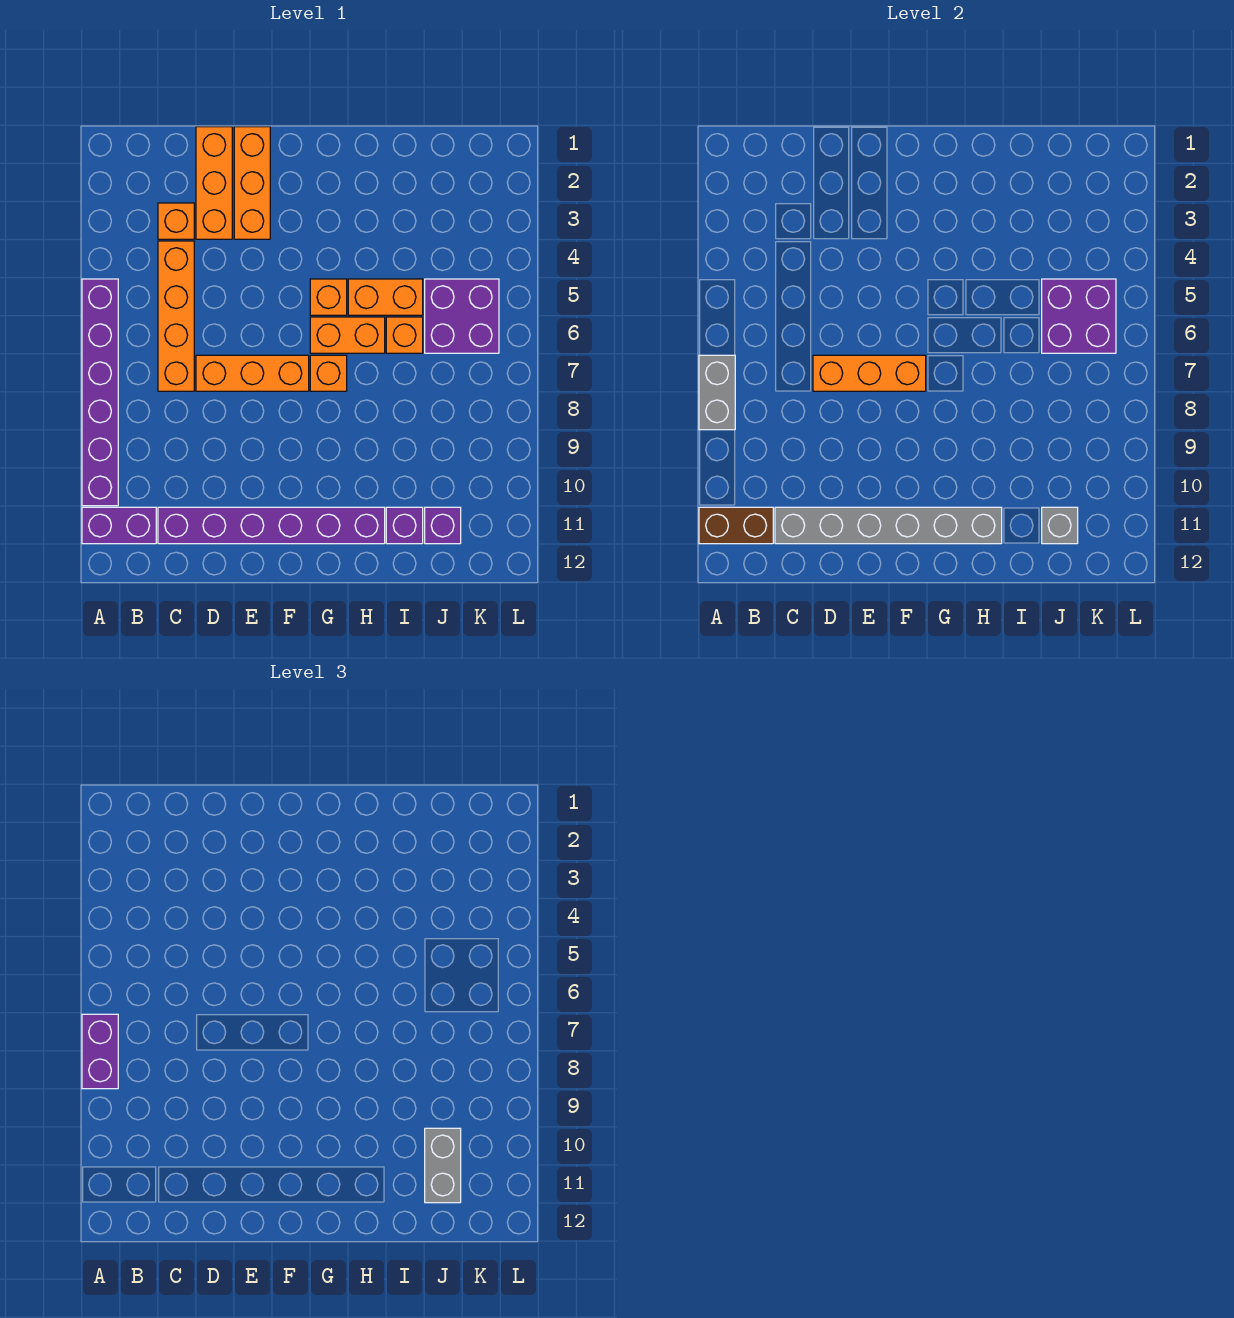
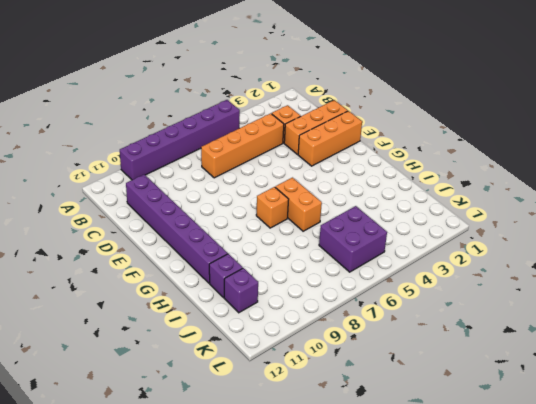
none -> purple brick A11:B11 level 1
none -> orange brick D7:F7 level 1
none -> orange brick G5 level 1

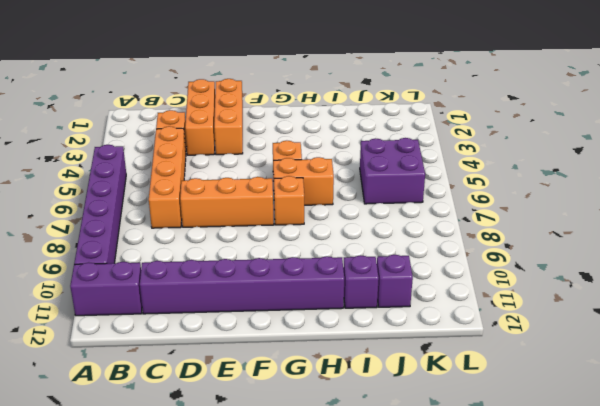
none -> orange brick H5:I5 level 1
none -> orange brick I6 level 1
none -> grey brick A7:A8 level 2

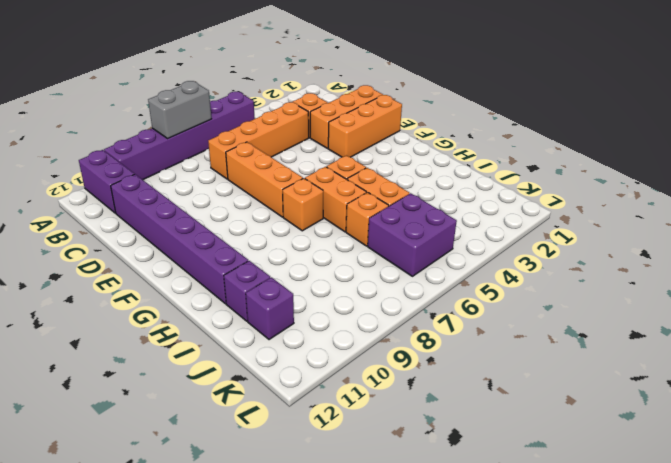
none -> brown brick A11:B11 level 2
none -> grey brick C11:H11 level 2
none -> orange brick D7:F7 level 2

